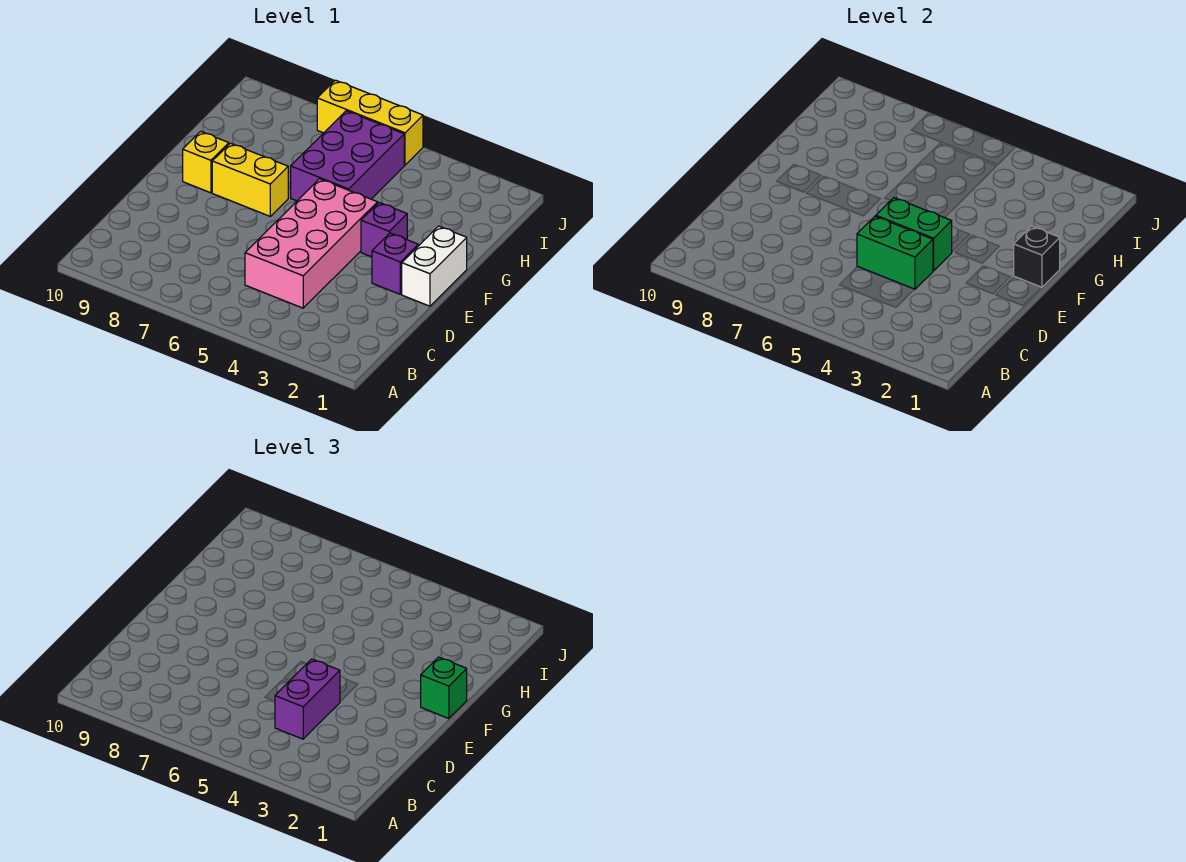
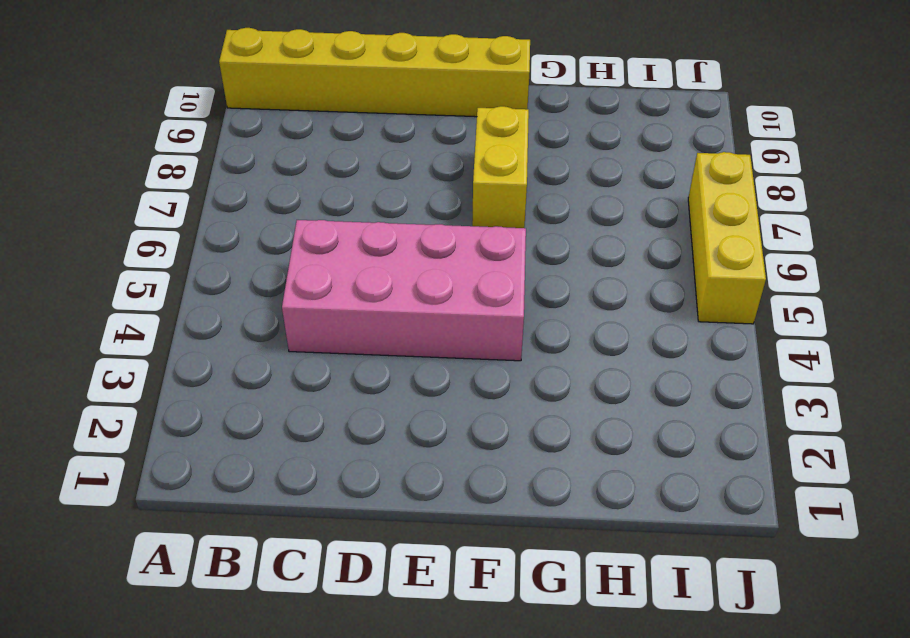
yellow brick A10:F10 level 1 -> none
none -> white brick E1:F1 level 1
none -> purple brick E2 level 1
none -> purple brick F3 level 1

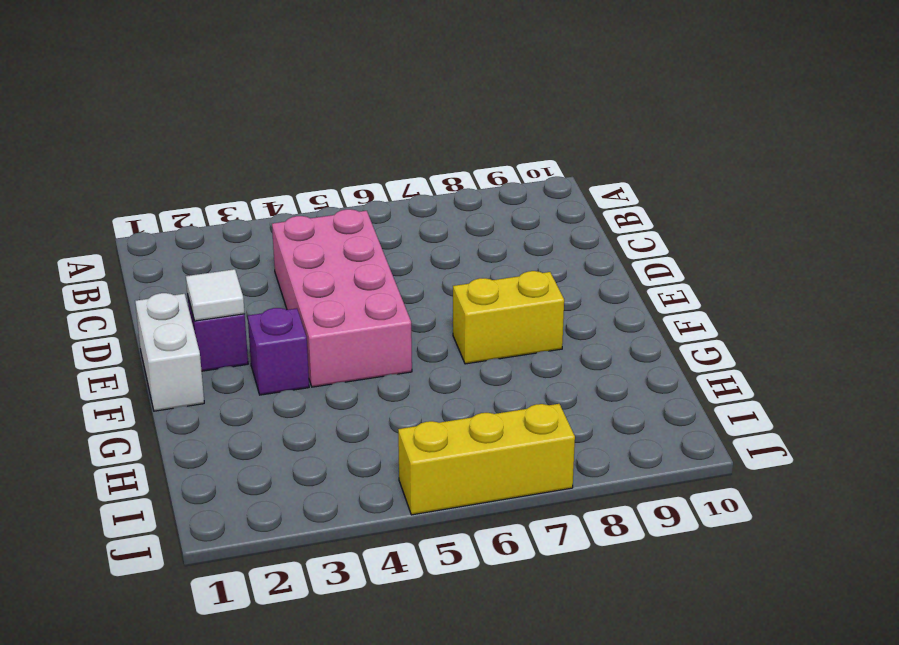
white tile E2 level 2 -> none
none -> yellow brick F9 level 1
none -> purple brick G5:I6 level 1
none -> green brick D4:D5 level 2

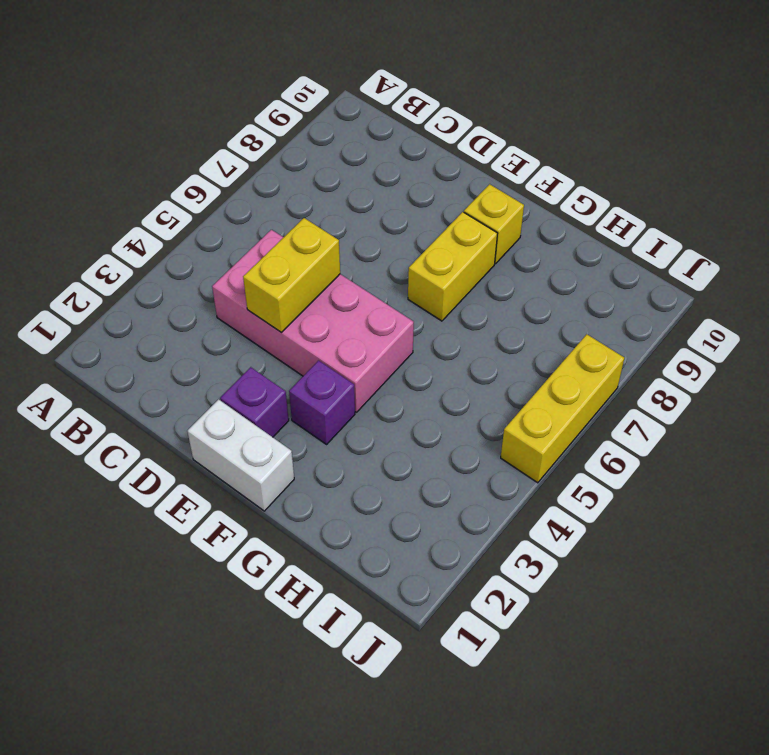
yellow brick D4:D5 level 2 -> green brick D4:D5 level 2
none -> purple brick G5:I6 level 1
none -> green brick E4:E5 level 2
none -> black brick F1 level 2

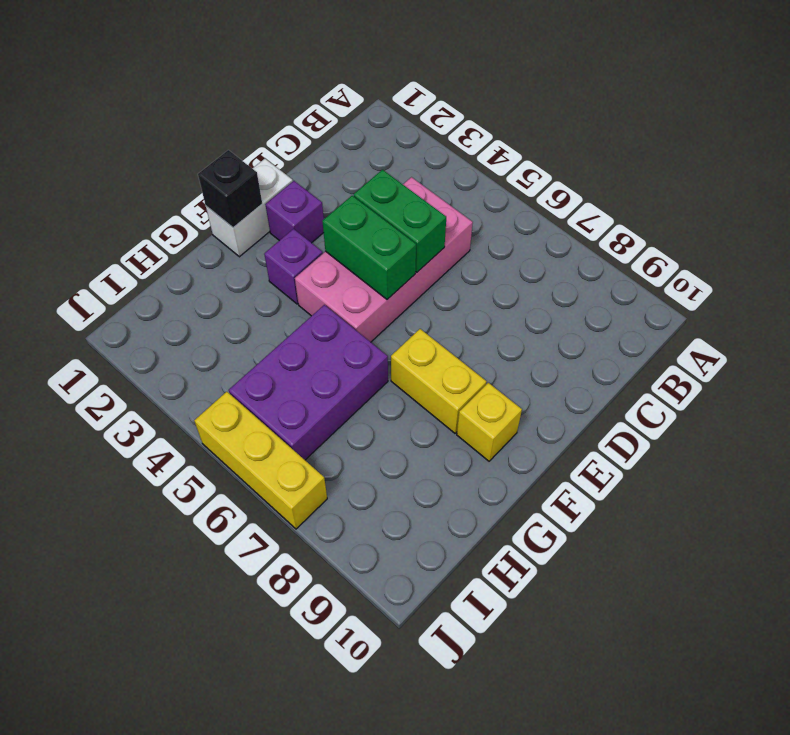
none -> purple brick C4:D4 level 3
none -> green brick F1 level 3

